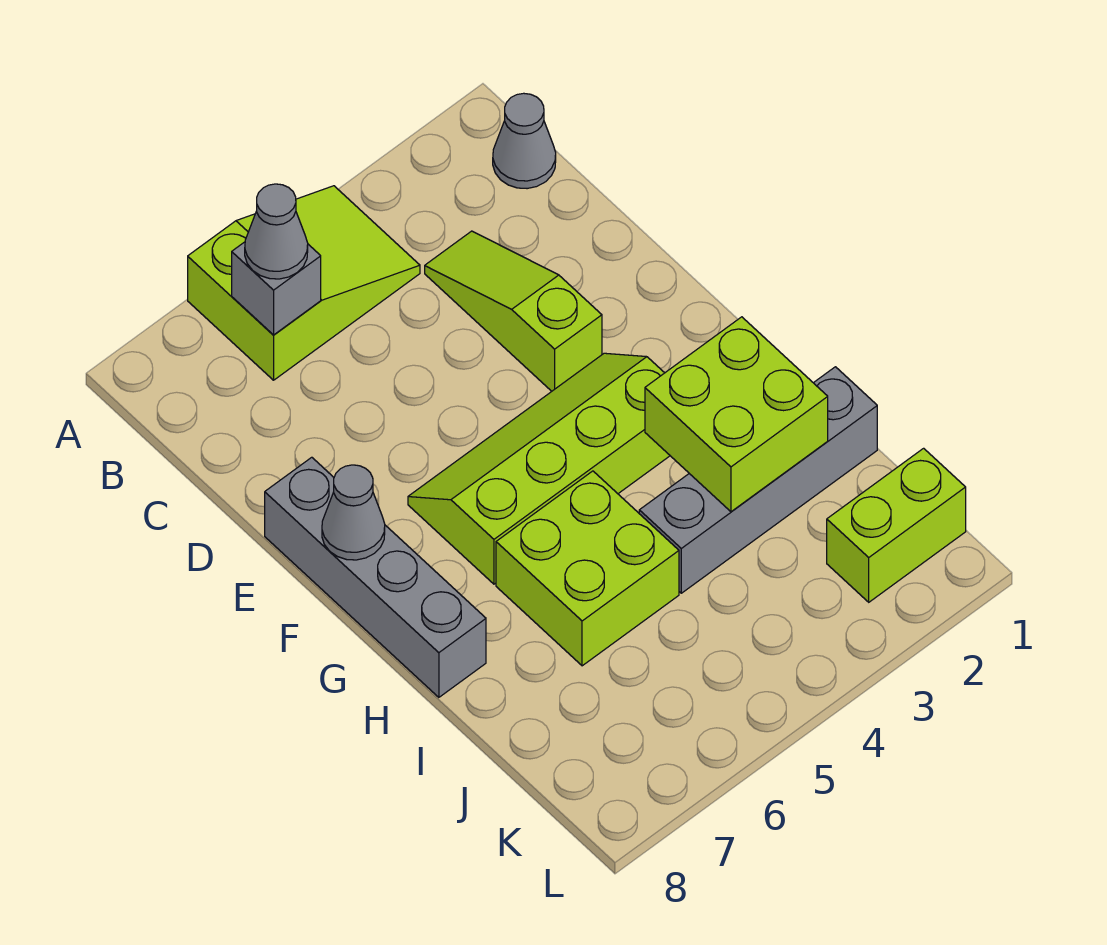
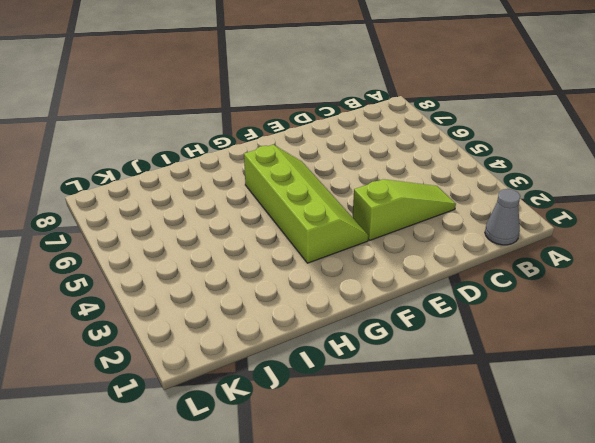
none -> lime slope A4:B6 level 1 top 6
none -> grey brick E8:H8 level 1
none -> lime brick H5:I6 level 1

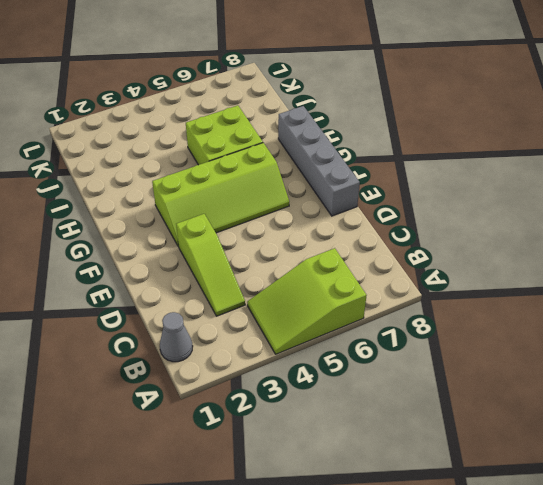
none -> grey brick I1:I4 level 1
none -> lime brick K1:K2 level 1
none -> grey brick B6 level 2

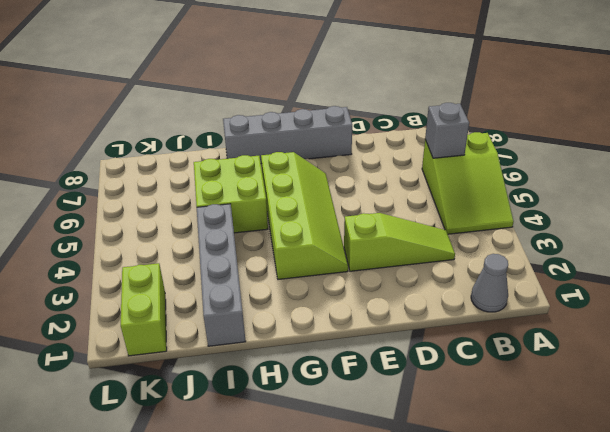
none -> grey cone F8 level 2
none -> lime brick H2:I3 level 2
none -> grey cone B6 level 3

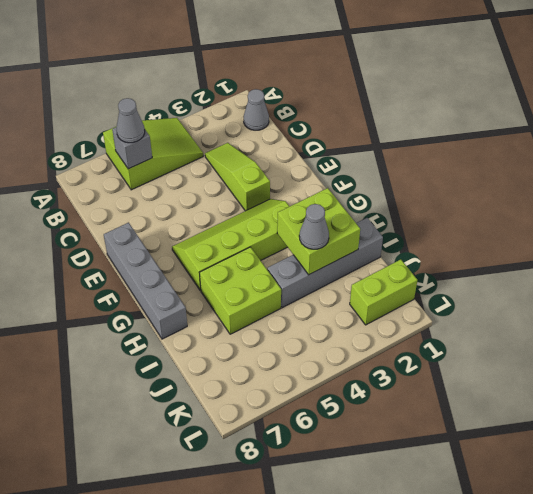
grey cone I3 level 3 -> grey cone F8 level 2

